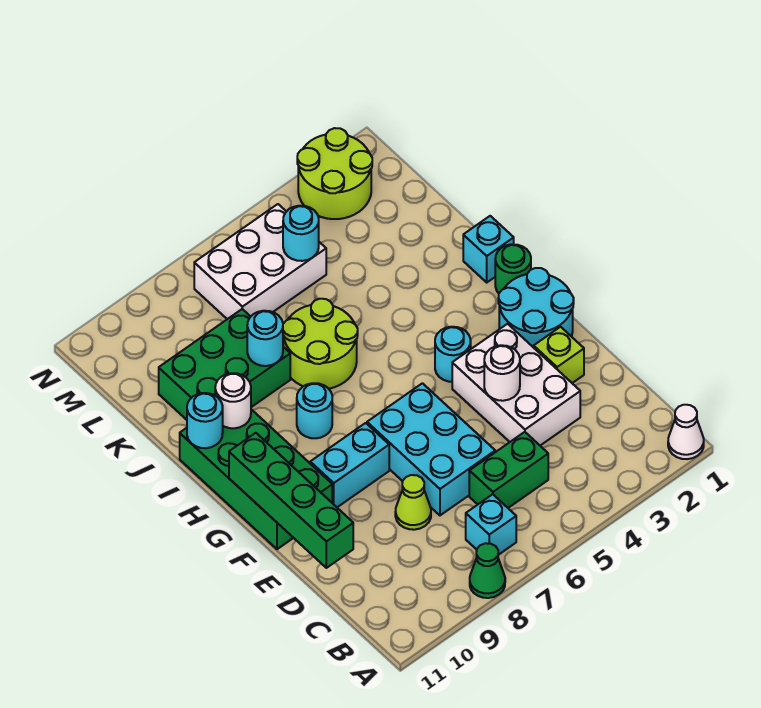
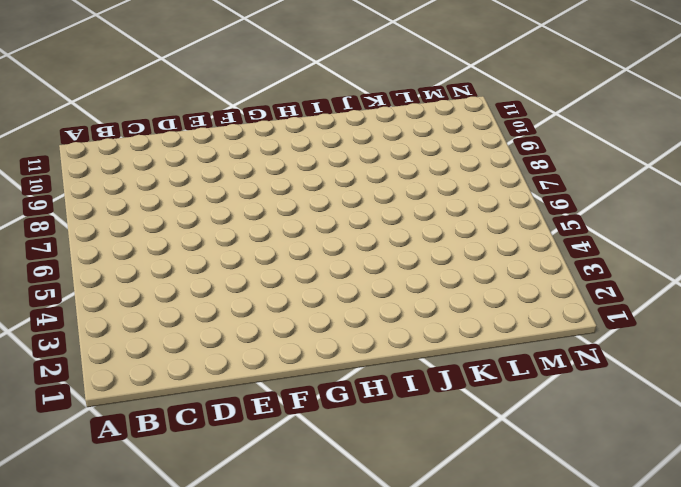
none -> white cone A1 level 1
none -> green cone A8 level 1
none -> cyan brick B7 level 1

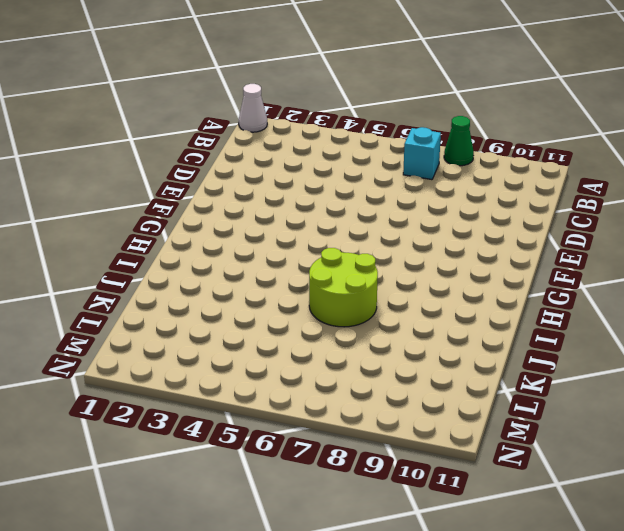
none -> green brick C5:C6 level 1
none -> white brick D3:F4 level 1
none -> cyan brick D6:F7 level 1

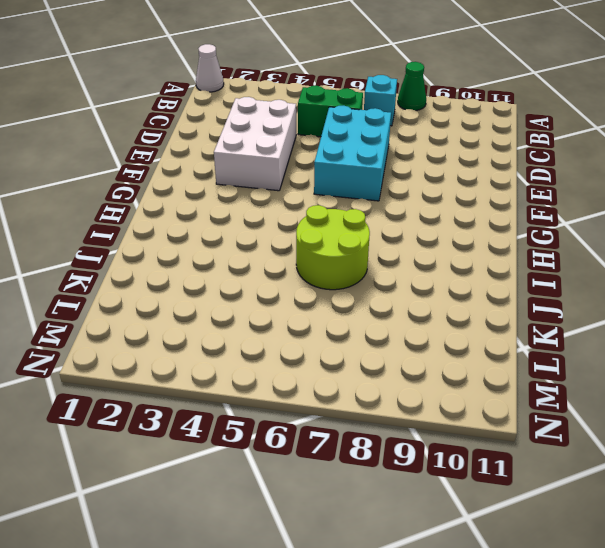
none -> lime cone D8 level 1
none -> lime brick E2 level 1
none -> cyan round brick F1:G2 level 1

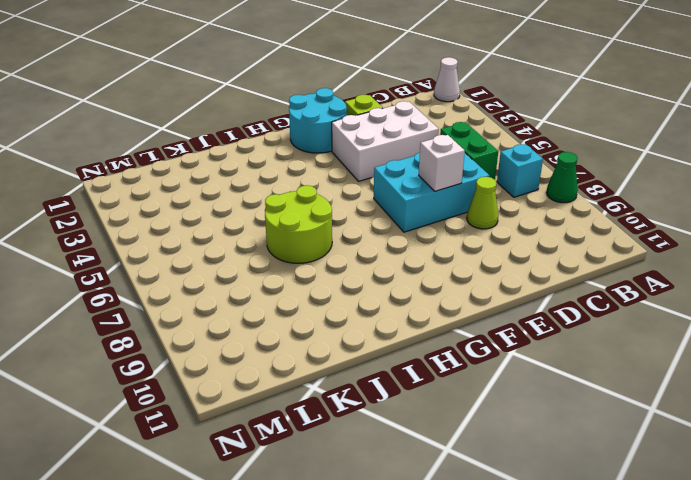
white brick E7 level 2 -> none
none -> cyan brick F8:F9 level 1
none -> green brick F10:I11 level 1
none -> cyan round brick G4 level 1

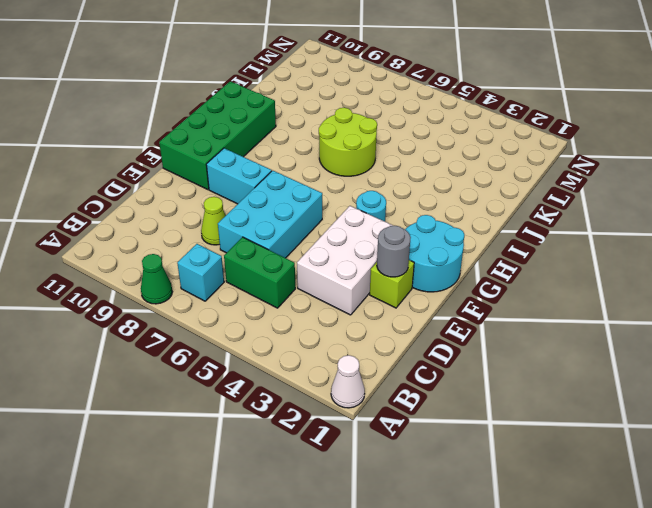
grey round brick E2 level 2 -> none
none -> green round brick H1 level 1
none -> cyan round brick H8 level 1
none -> cyan brick I1 level 1

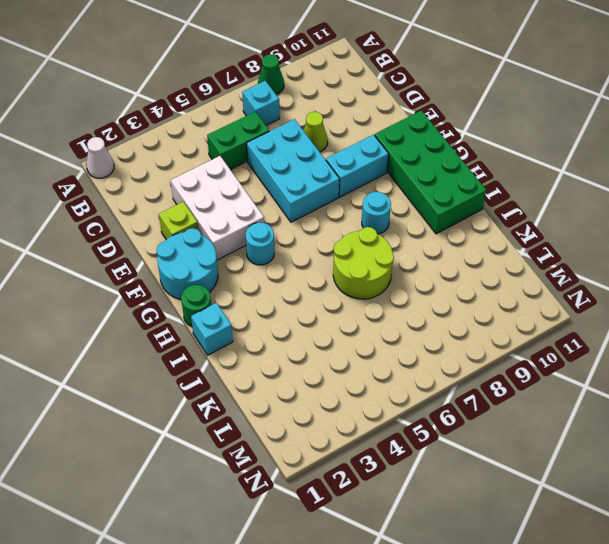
none -> green brick J8:K10 level 1
none -> white brick L5:M7 level 1
none -> lime round brick M2:N3 level 1

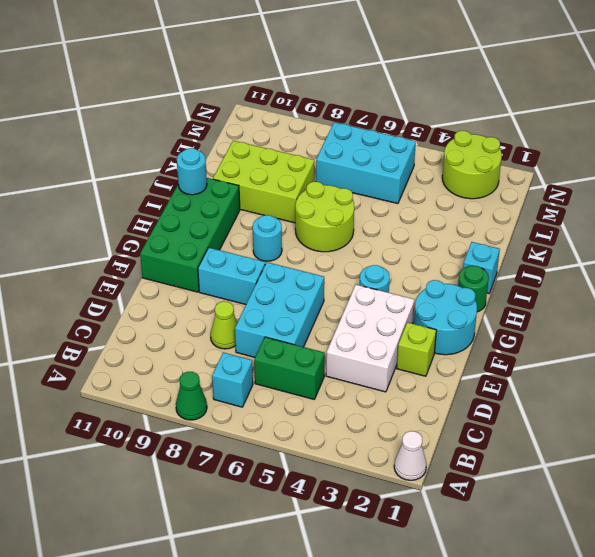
lime brick J8:K10 level 1 -> green brick J8:K10 level 1
cyan brick L5:M7 level 1 -> white brick L5:M7 level 1
none -> green brick D11:G11 level 2
none -> white round brick E4 level 2
none -> white round brick I10 level 2

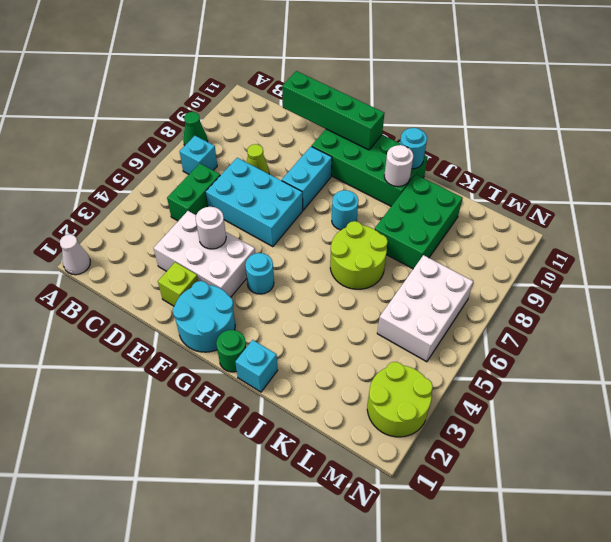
none -> cyan round brick J8 level 2
none -> cyan round brick L5 level 2

